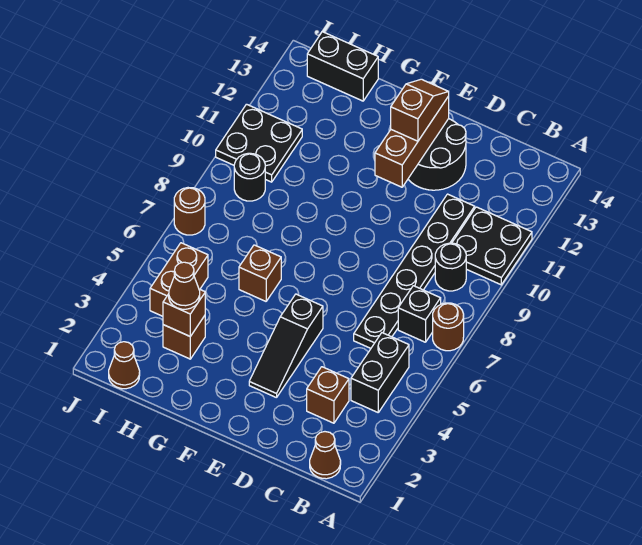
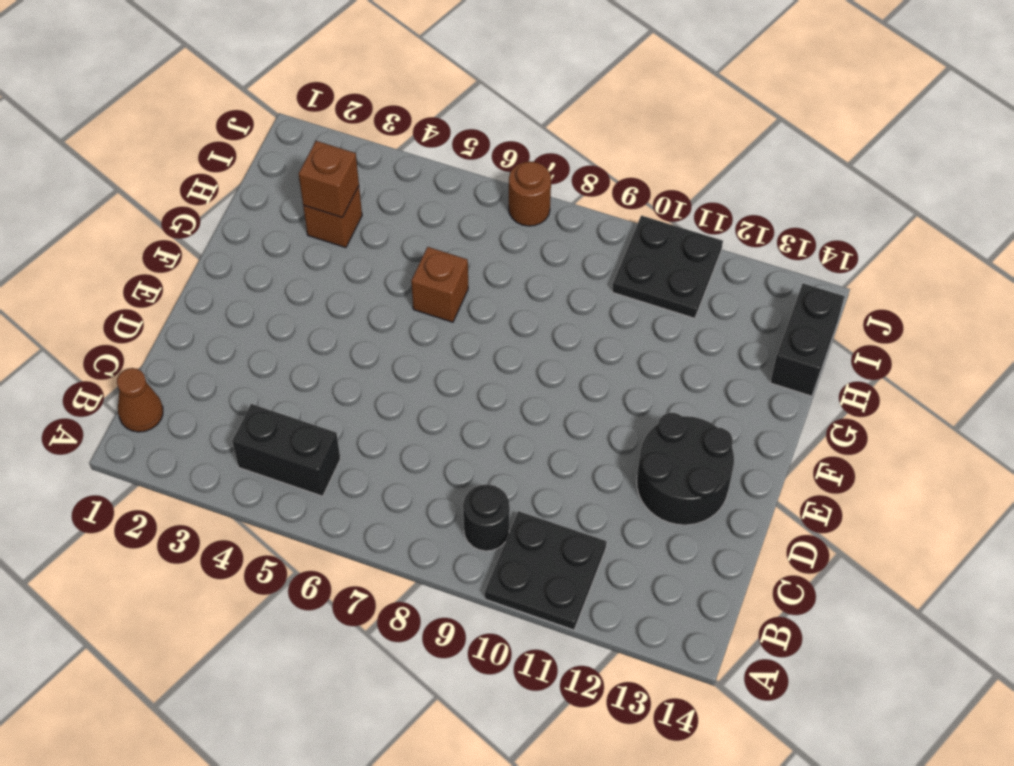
none -> brown round brick A7 level 1
none -> black brick B7 level 1
none -> brown brick C3 level 1

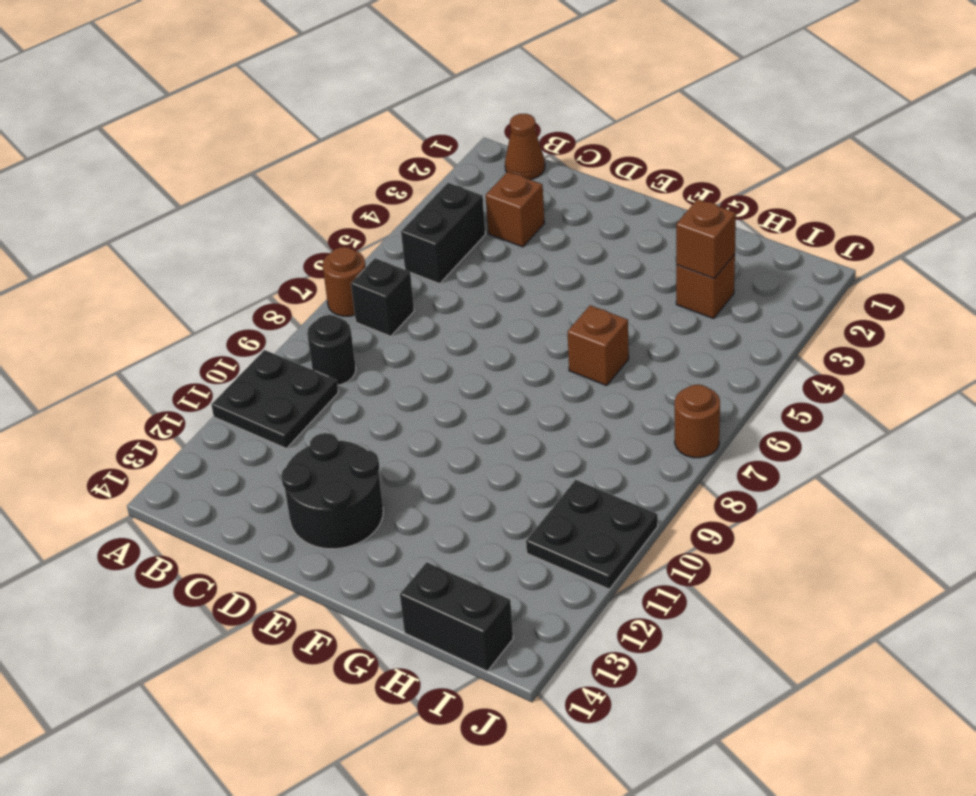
none -> black plate C6:C11 level 1
none -> black slope E3:E5 level 1 top 5
none -> brown cone I1 level 1

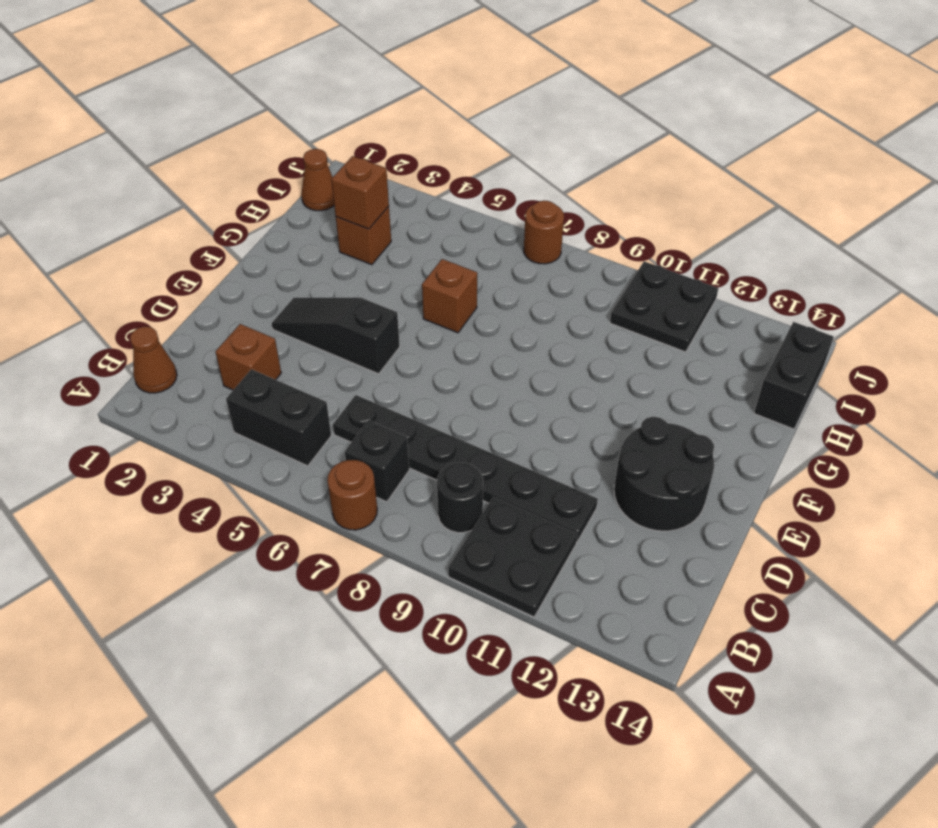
none -> brown brick I4:I5 level 1
none -> black round brick I9 level 1
none -> brown brick E11:E13 level 2

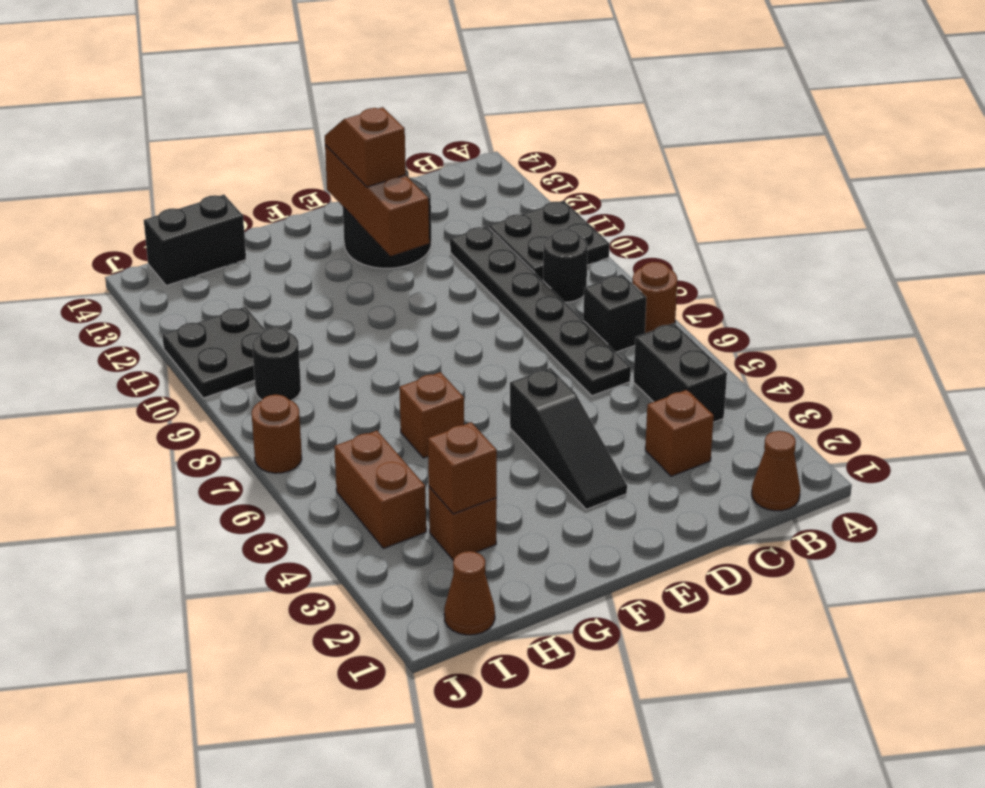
none -> brown cone H3 level 3

